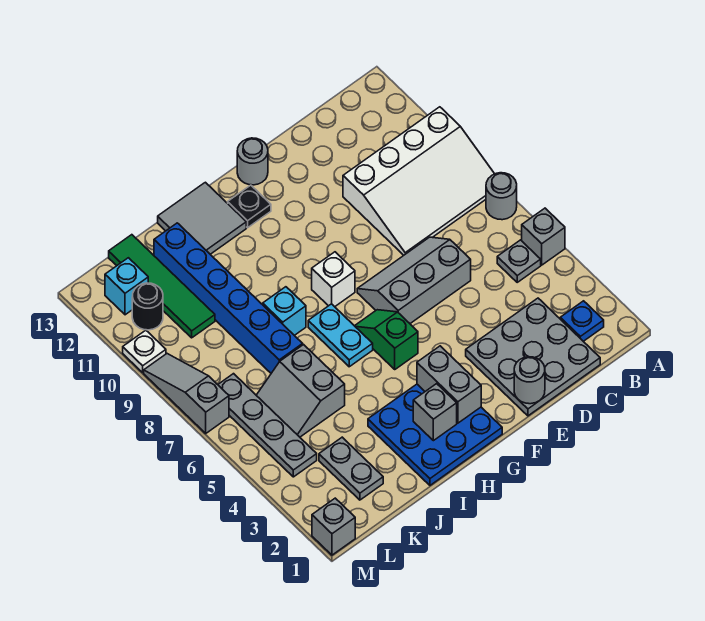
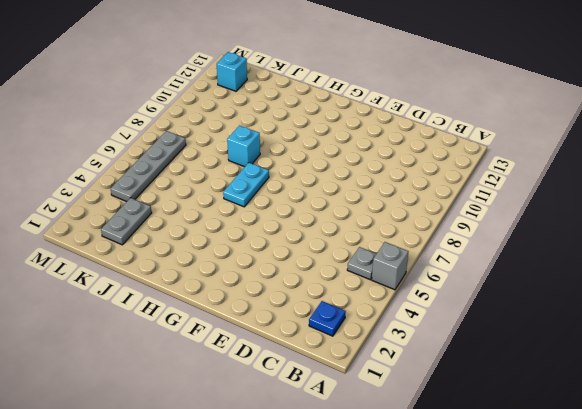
none -> grey round brick A7 level 1
none -> white slope A8:D10 level 1 top 10
none -> grey plate C1:E3 level 1

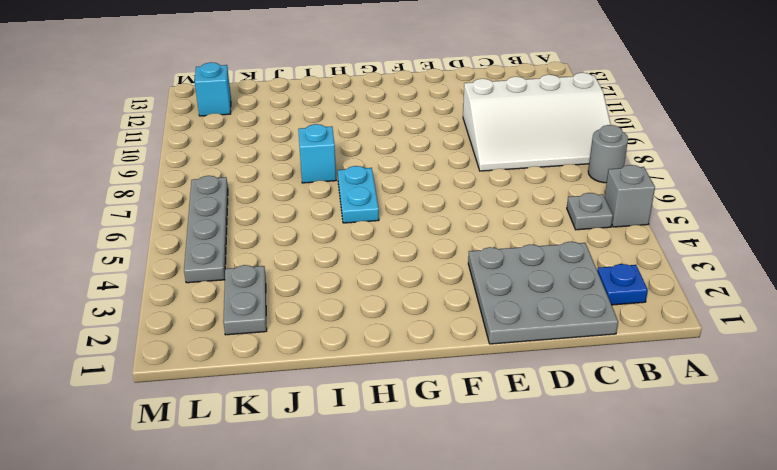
none -> grey slope D6:F7 level 1 top 6
none -> grey round brick F13 level 1
none -> blue plate G1:I3 level 1

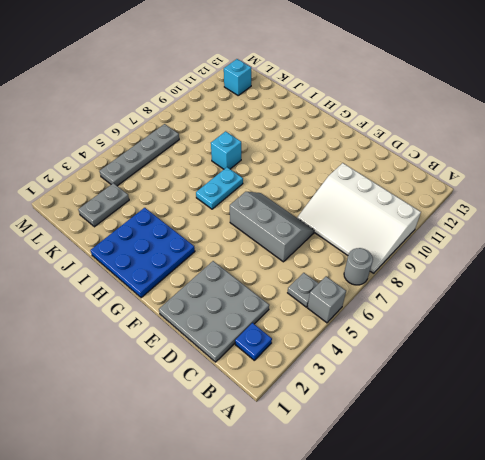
none -> grey round brick F13 level 1
none -> green slope G5:G6 level 1 top 5
none -> white brick G8 level 1

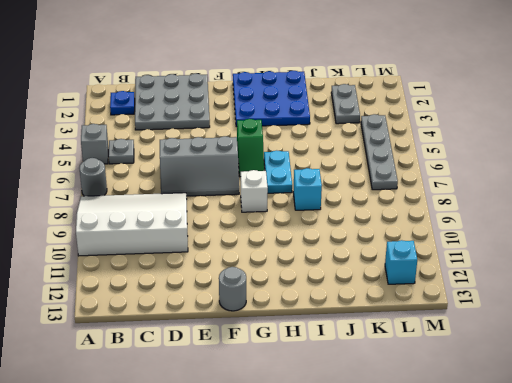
none -> black plate G12 level 1
none -> grey tile H12:I13 level 1
none -> grey slope J5:K6 level 1 top J

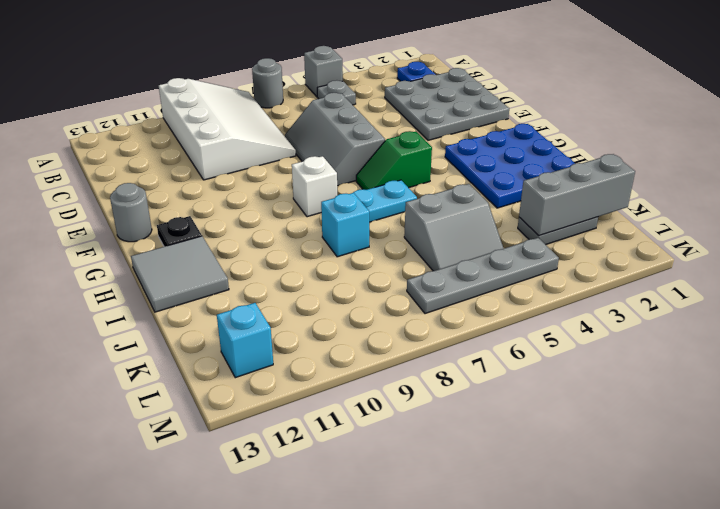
grey brick K1:K3 level 2 -> none
none -> blue brick J7:J12 level 1
none -> green tile K10:K13 level 1
none -> black round brick L11 level 1

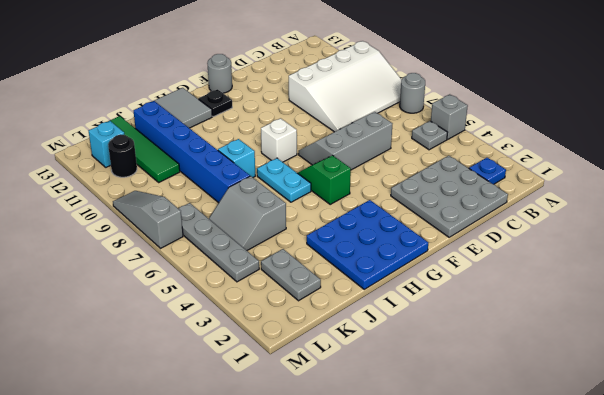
none -> grey brick M1 level 1
none -> white plate M10 level 1
none -> grey round brick E1 level 2

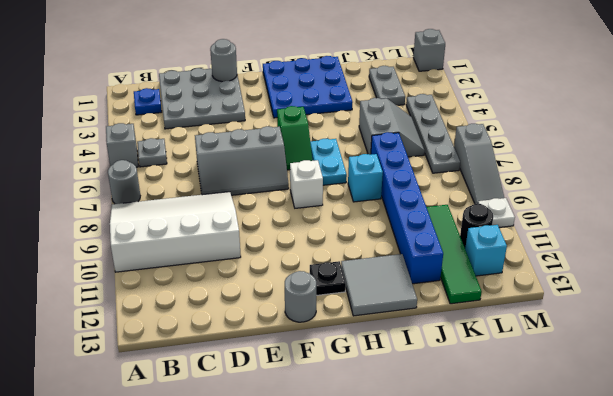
none -> grey brick G2:G3 level 2
none -> grey brick H2 level 2

